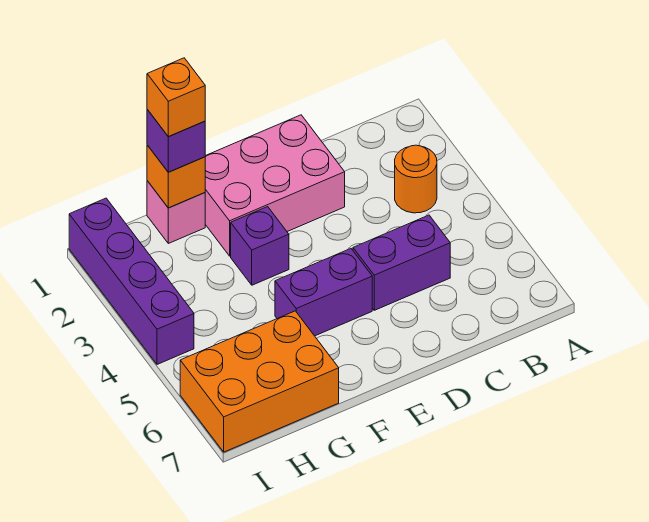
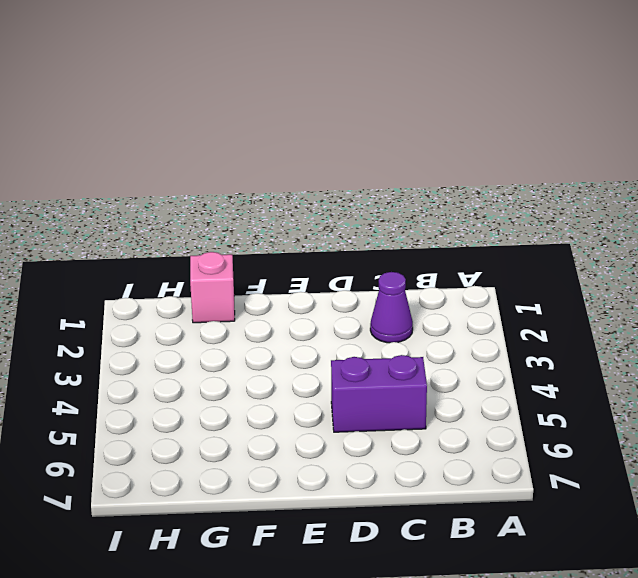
purple cone C2 level 1 -> none
none -> orange round brick B3 level 1
none -> pink brick D1:F2 level 1

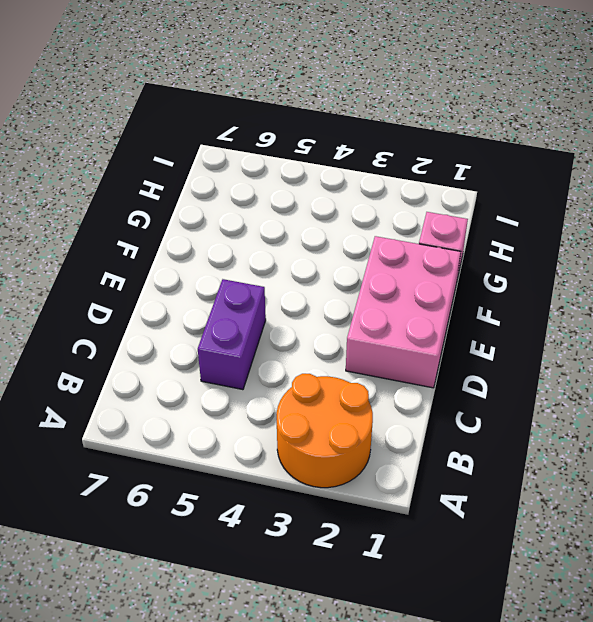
orange round brick A2:B3 level 1 -> orange round brick B3 level 1
none -> purple brick E5:F5 level 1
none -> purple brick F3 level 1

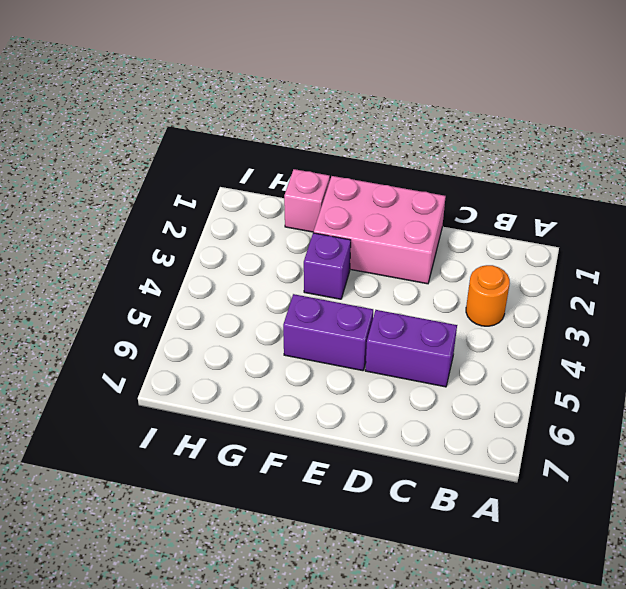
none -> orange brick G6:I7 level 1
none -> purple brick I1:I4 level 1

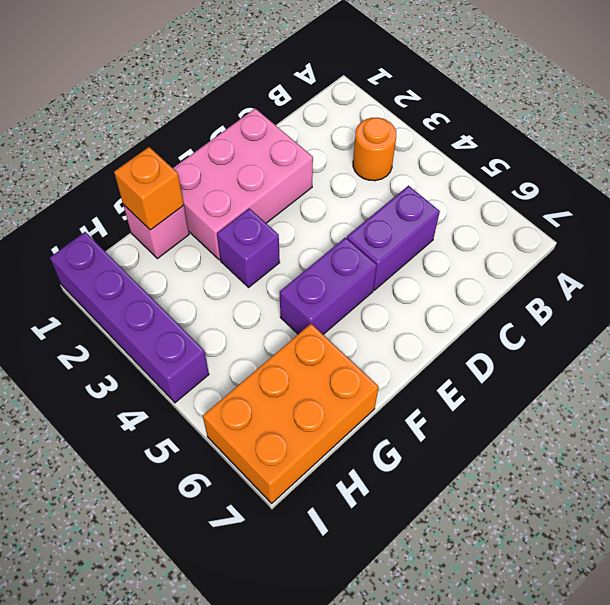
none -> purple brick G1 level 3
none -> orange brick G1 level 4

